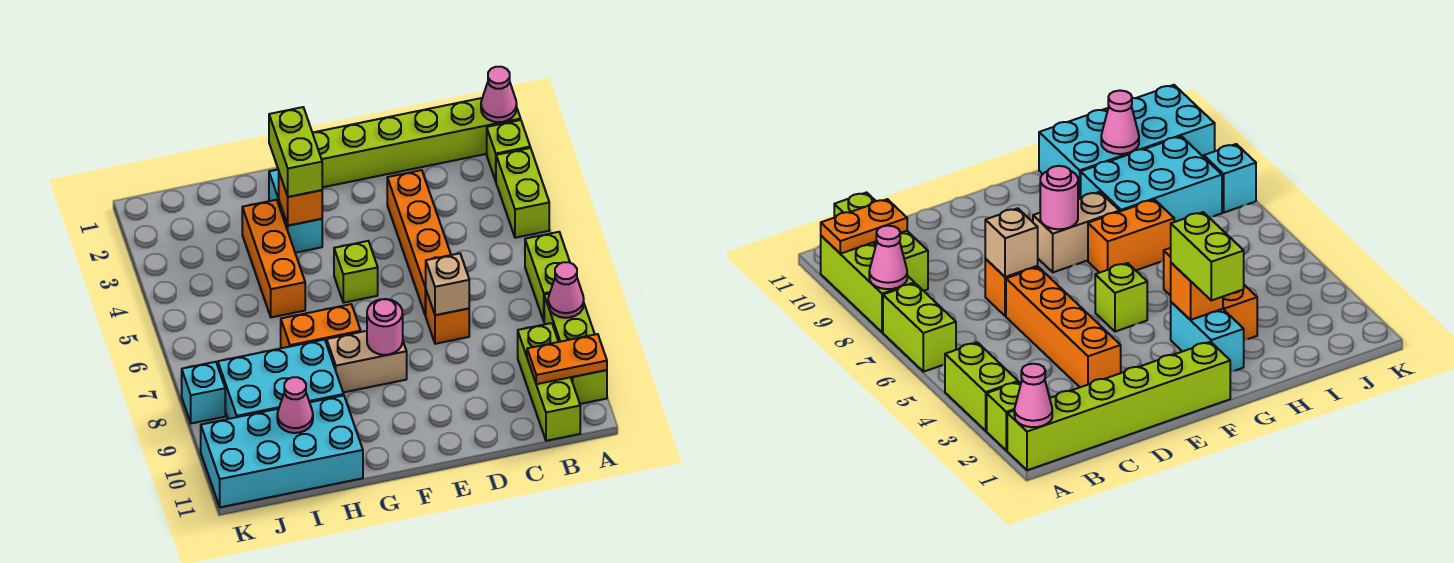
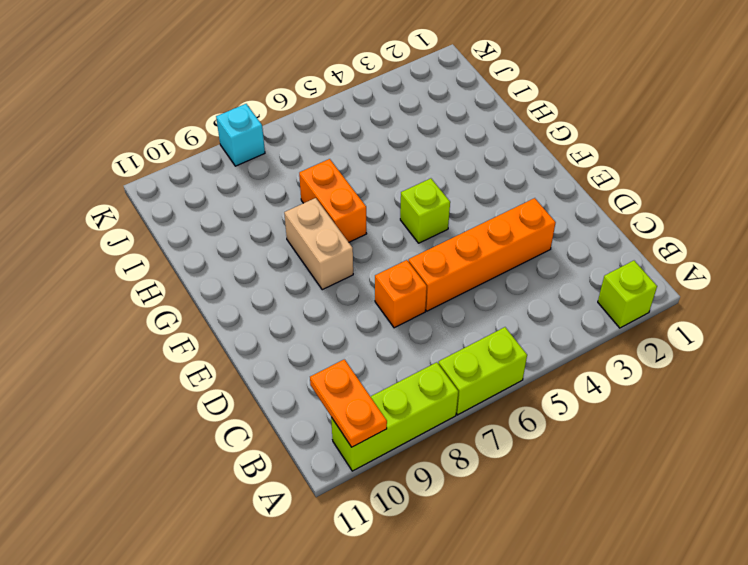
none -> lime brick A1:F1 level 1
none -> lime brick A3:A4 level 1
none -> lime brick B9:B11 level 1

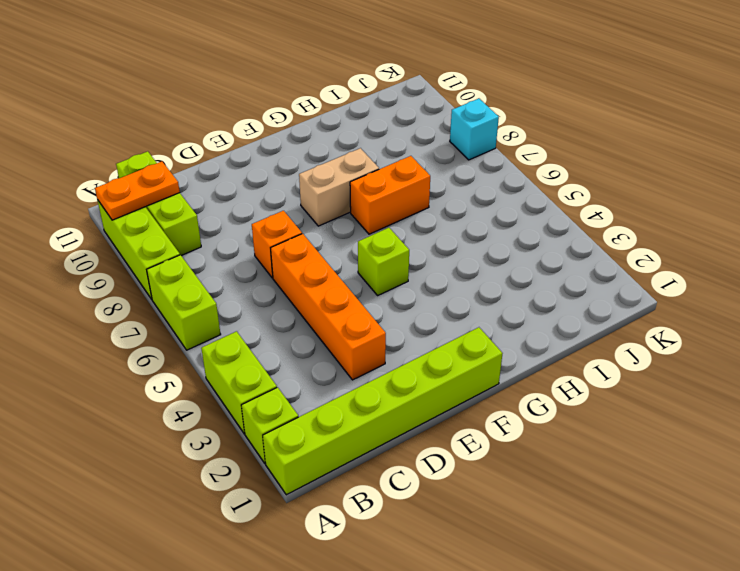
none -> cyan brick G2:G3 level 1
none -> orange brick H3:H5 level 1
none -> cyan brick H8:J9 level 1

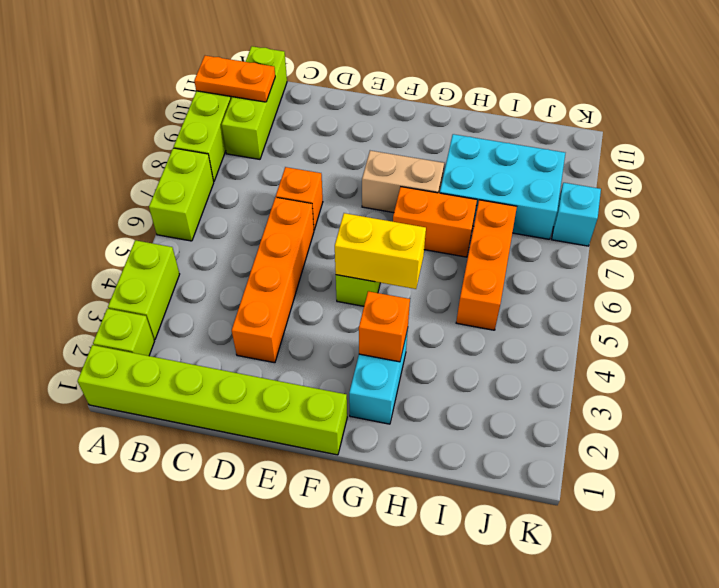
yellow brick F5:G5 level 2 -> none
orange brick I5:I7 level 1 -> orange brick H3:H5 level 1
none -> cyan brick H10:K11 level 1
none -> pink cone A1 level 2
none -> pink cone A8 level 2

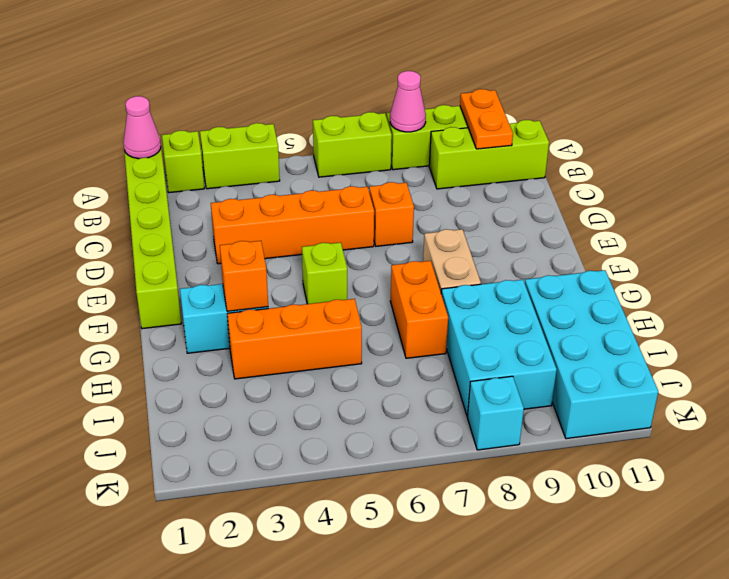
none -> tan brick D7 level 2
none -> pink round brick F8 level 2
none -> pink cone I10 level 2

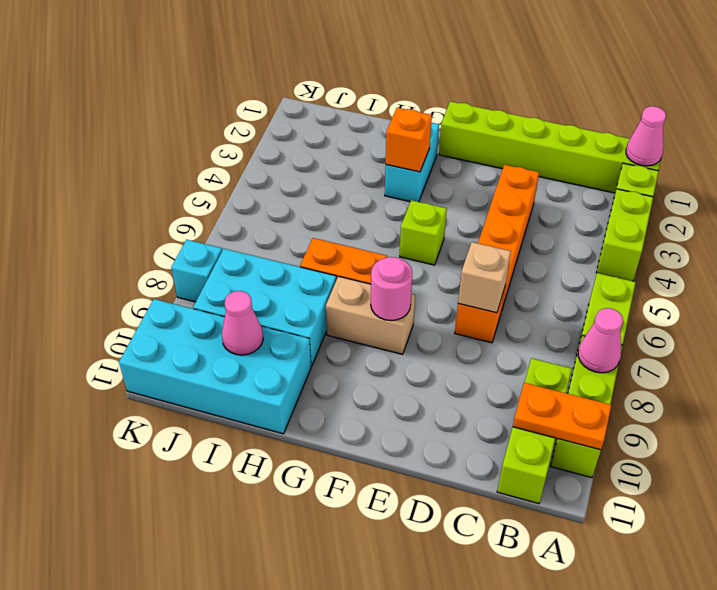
none -> orange brick H3:H5 level 1
none -> lime brick G2:G3 level 3

